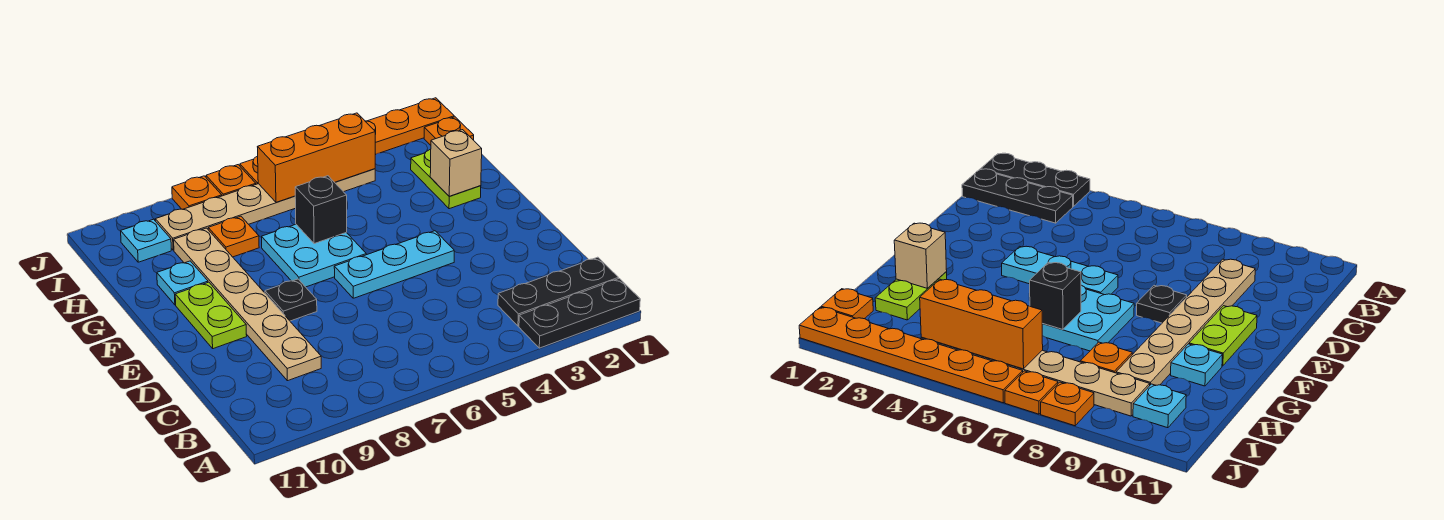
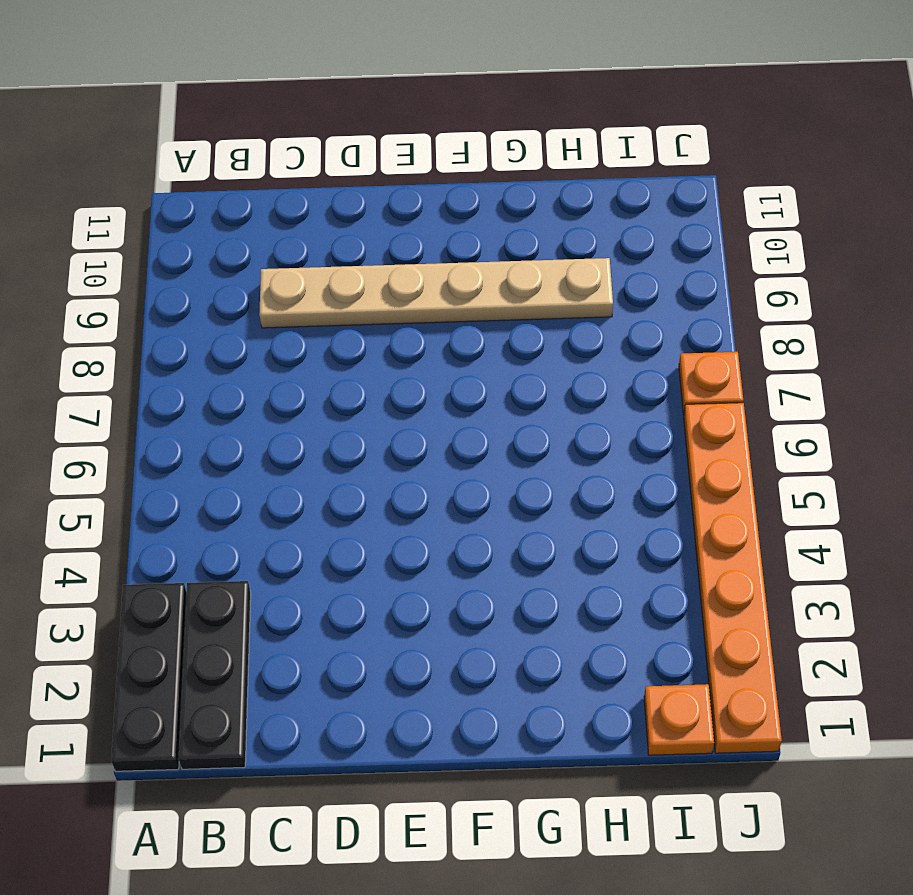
none -> cyan plate E4:E6 level 1
none -> black plate E8 level 1
none -> lime plate E10:F10 level 1

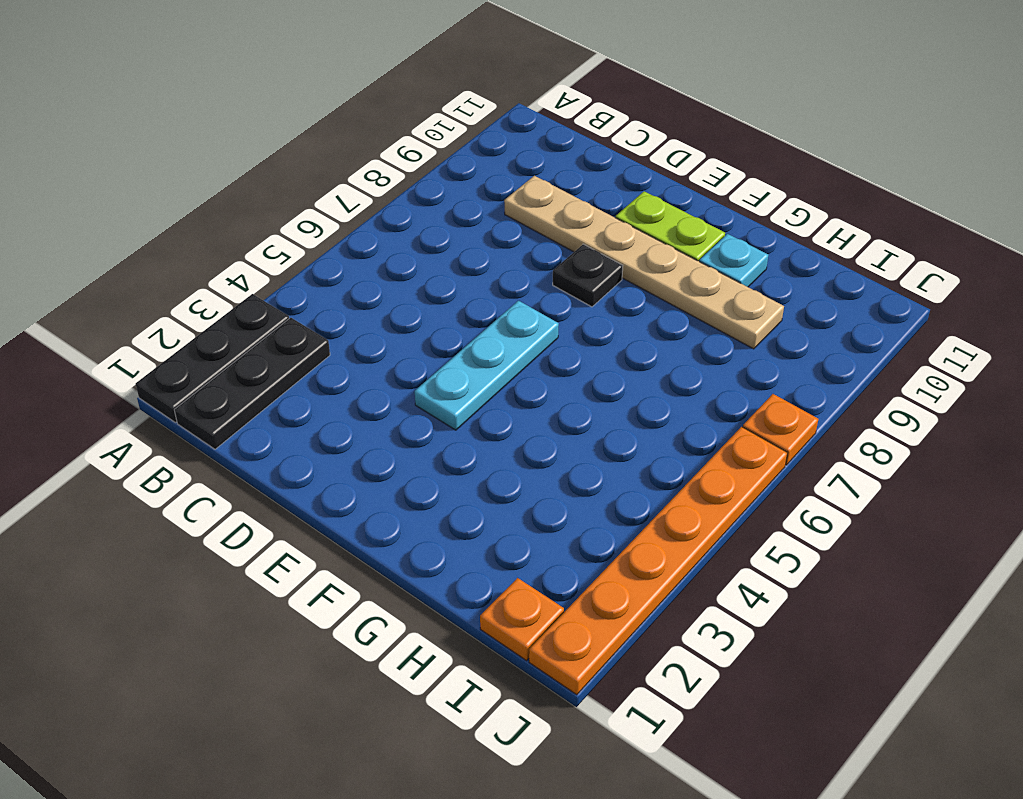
none -> cyan plate F6:G7 level 1
none -> lime plate G2:H2 level 1
none -> orange plate H8 level 1

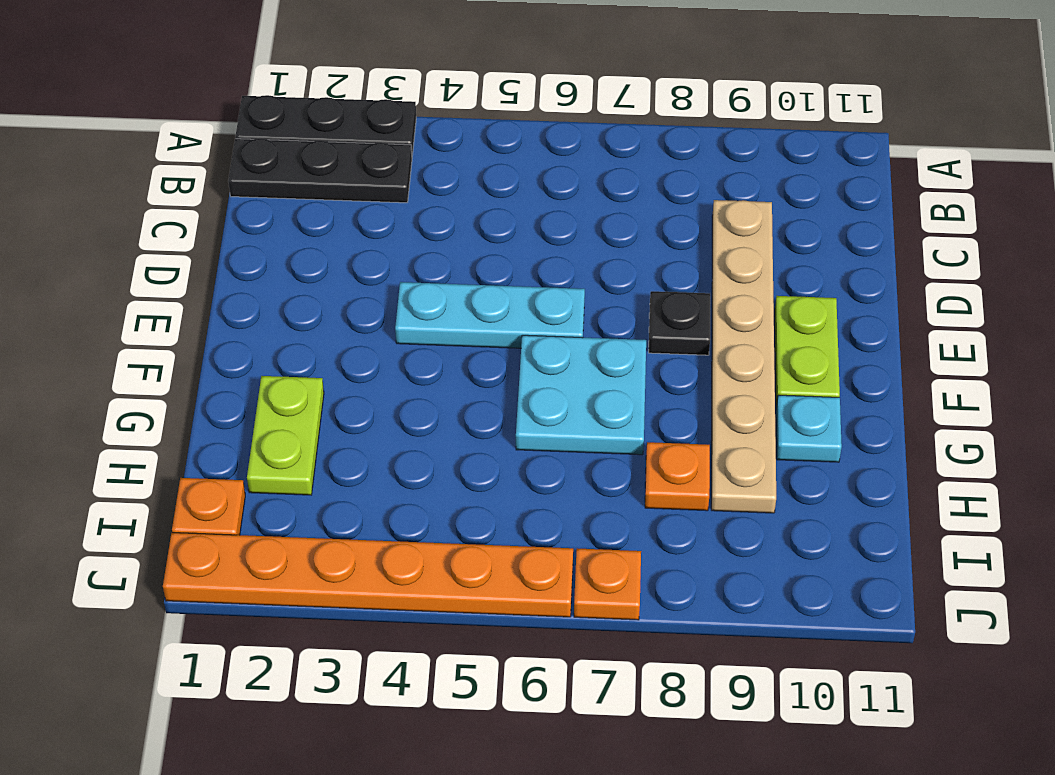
none -> tan plate I4:I9 level 1
none -> cyan plate I10 level 1
none -> orange plate J8 level 1

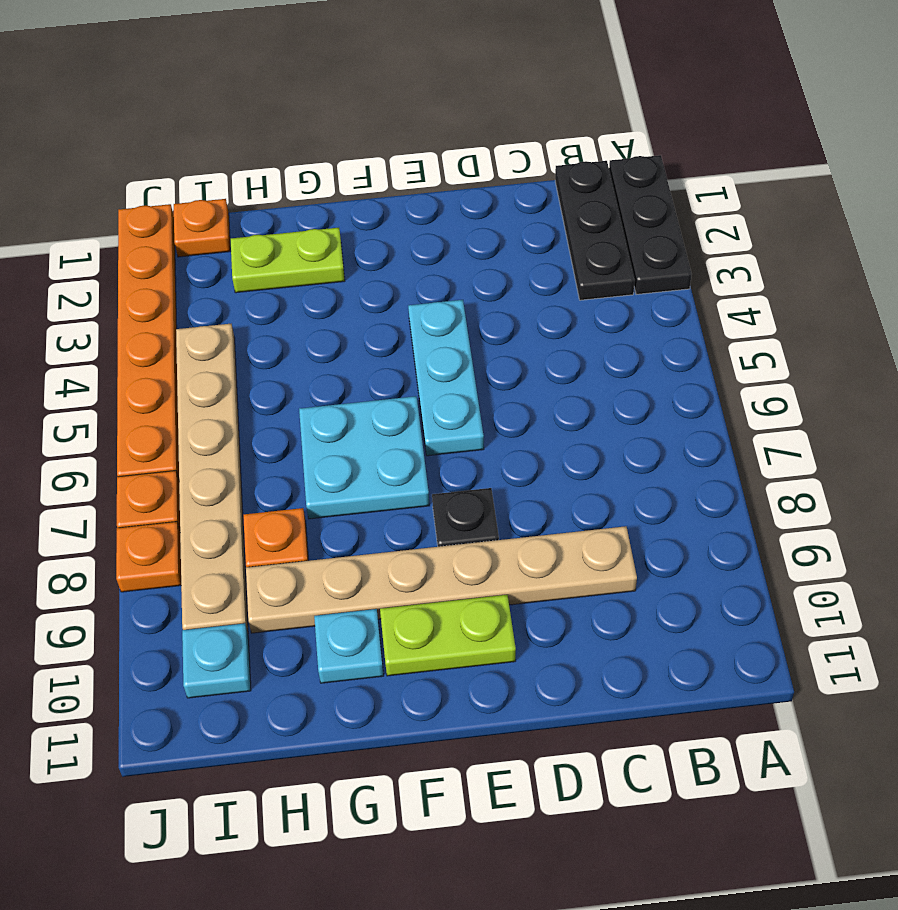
none -> tan brick G2 level 2
none -> black brick G6 level 2
none -> orange brick I4:I6 level 2

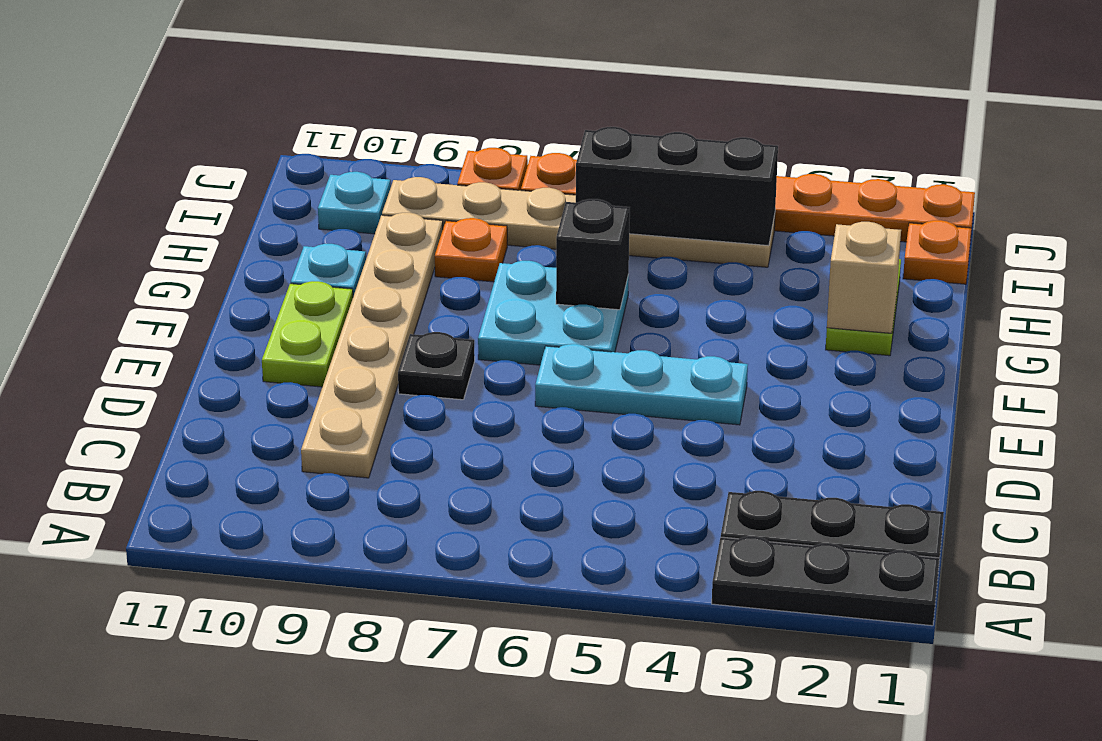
black brick I4:I6 level 2 -> orange brick I4:I6 level 2

